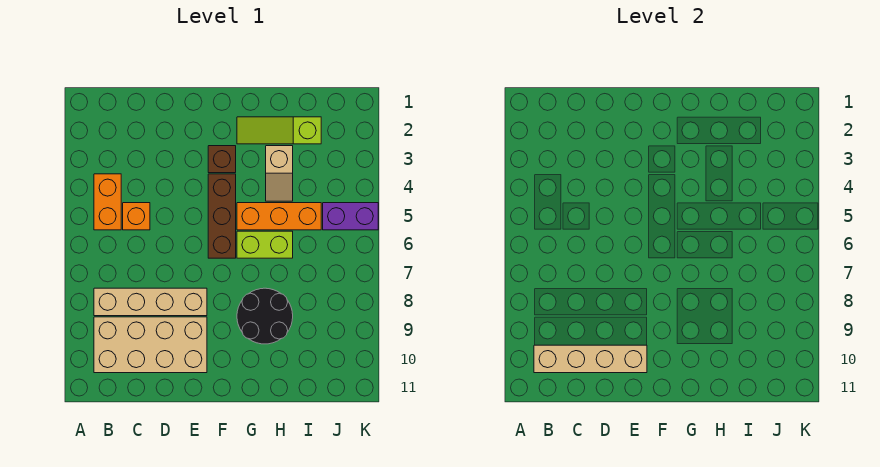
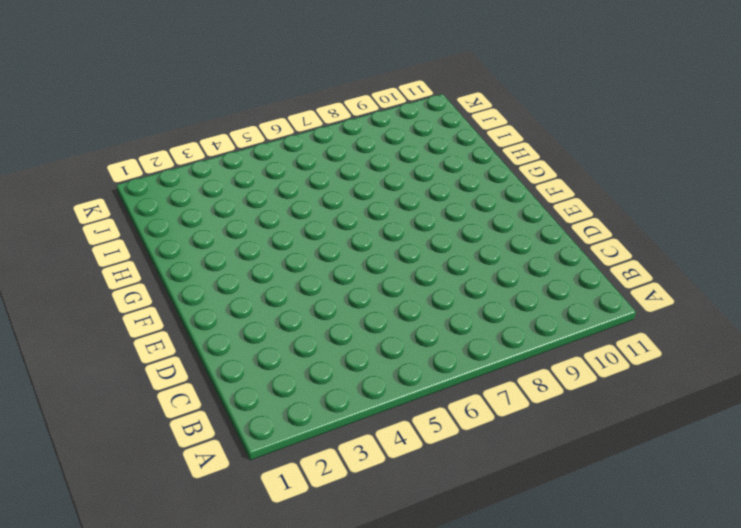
none -> orange brick B4:B5 level 1
none -> tan brick B8:E8 level 1
none -> tan brick B9:E10 level 1

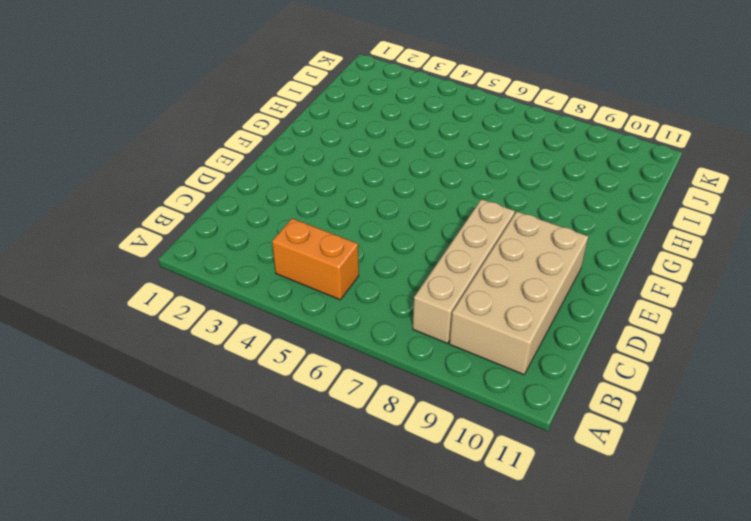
none -> orange brick C5 level 1
none -> brown brick F3 level 1
none -> brown brick F4:F6 level 1

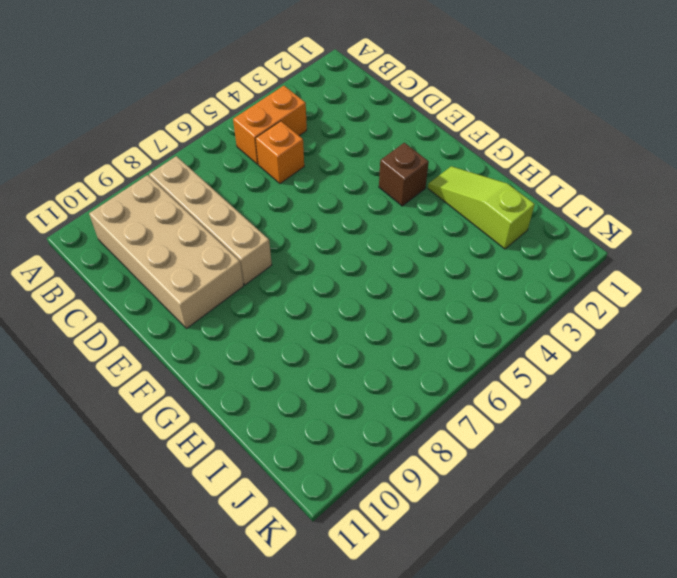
none -> brown brick F4:F6 level 1
none -> orange brick G5:I5 level 1
none -> lime brick G6:H6 level 1

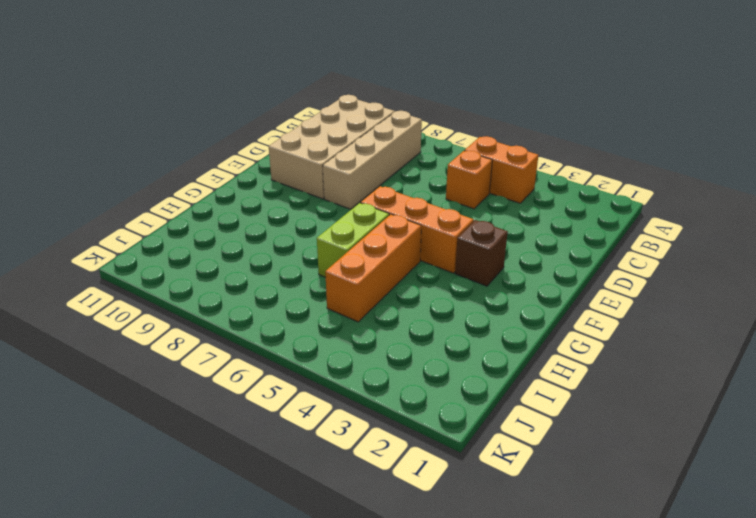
orange brick F4:F6 level 1 -> brown brick F4:F6 level 1
none -> lime slope G2:I2 level 1 top I
none -> black round brick G8:H9 level 1
none -> tan slope H3:H4 level 1 top 3

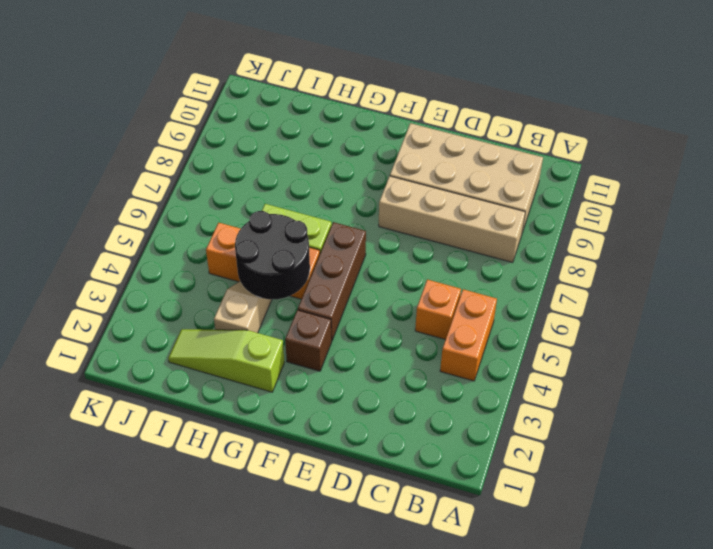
lime slope G2:I2 level 1 top G -> lime slope G2:I2 level 1 top I
black round brick G4:H5 level 2 -> black round brick G8:H9 level 1
none -> purple brick J5:K5 level 1
none -> tan brick B10:E10 level 2

